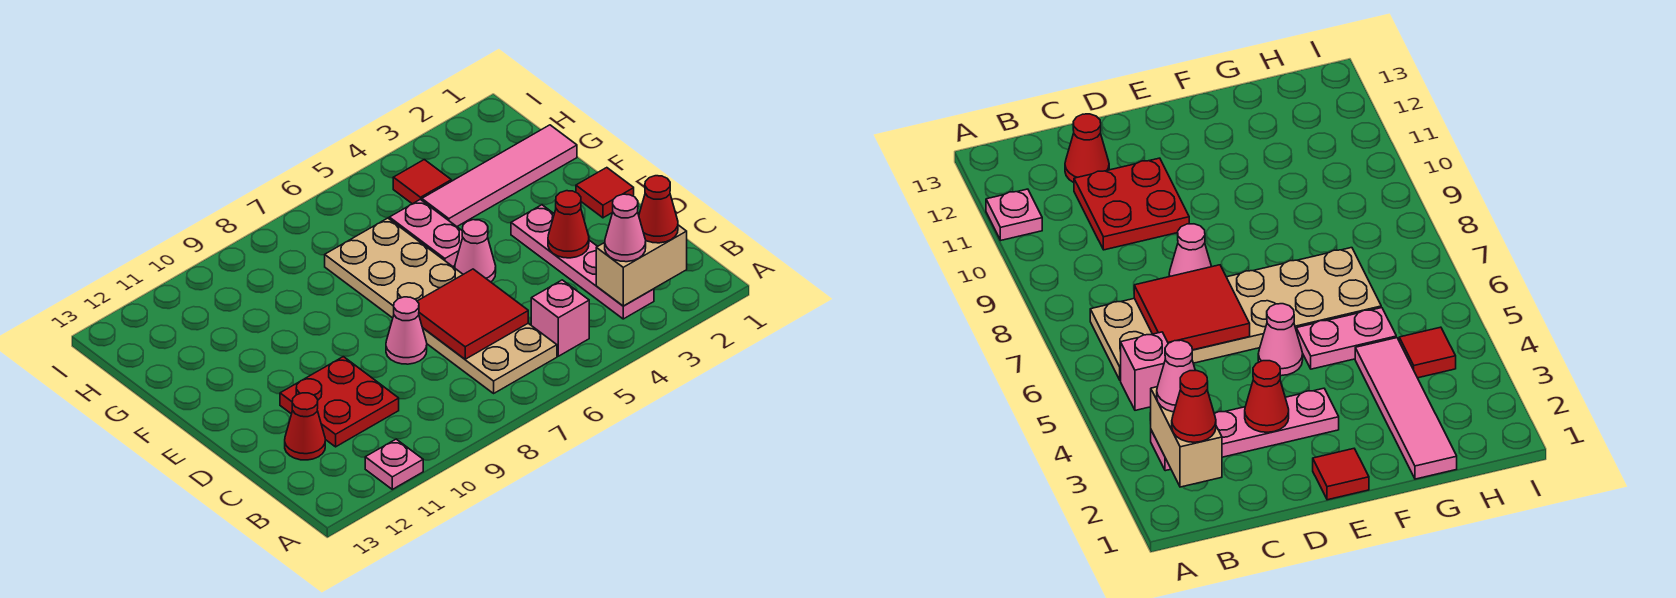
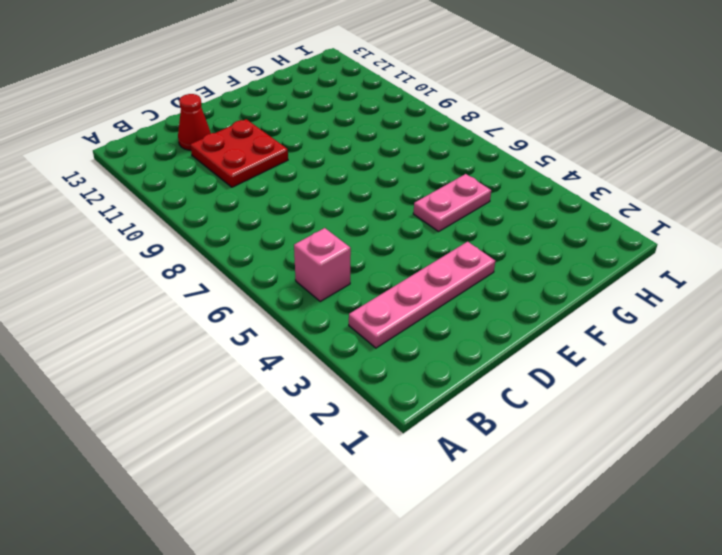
none -> pink plate A11 level 1
none -> tan plate B6:G7 level 1
none -> pink cone D8 level 1

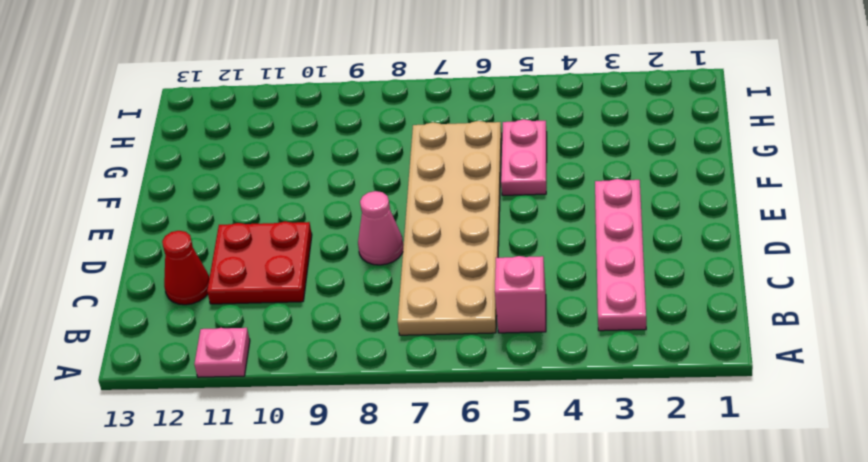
none -> red tile E1 level 1
none -> pink cone E5 level 1
none -> pink tile G1:G4 level 1

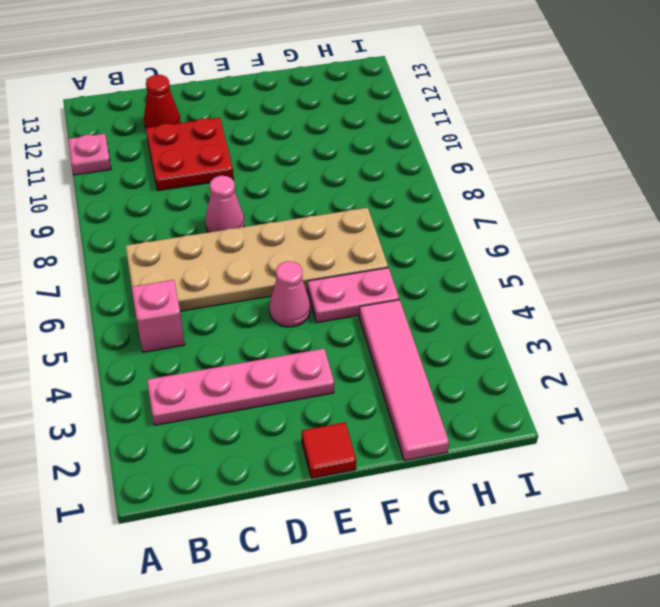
none -> red tile H4 level 1
none -> tan brick B2:B3 level 2
none -> red tile C6:D7 level 2

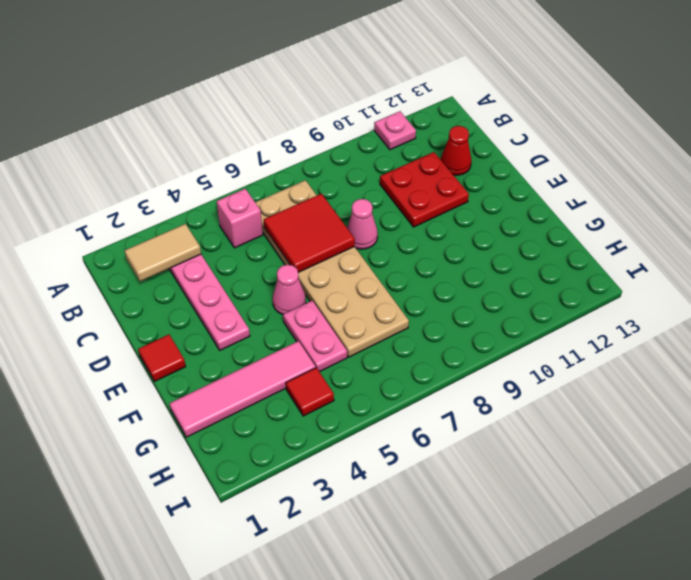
tan tile B2:B3 level 2 -> tan brick B2:B3 level 2
none -> red cone D3 level 2
none -> red cone B2 level 3
none -> pink cone B3 level 3

